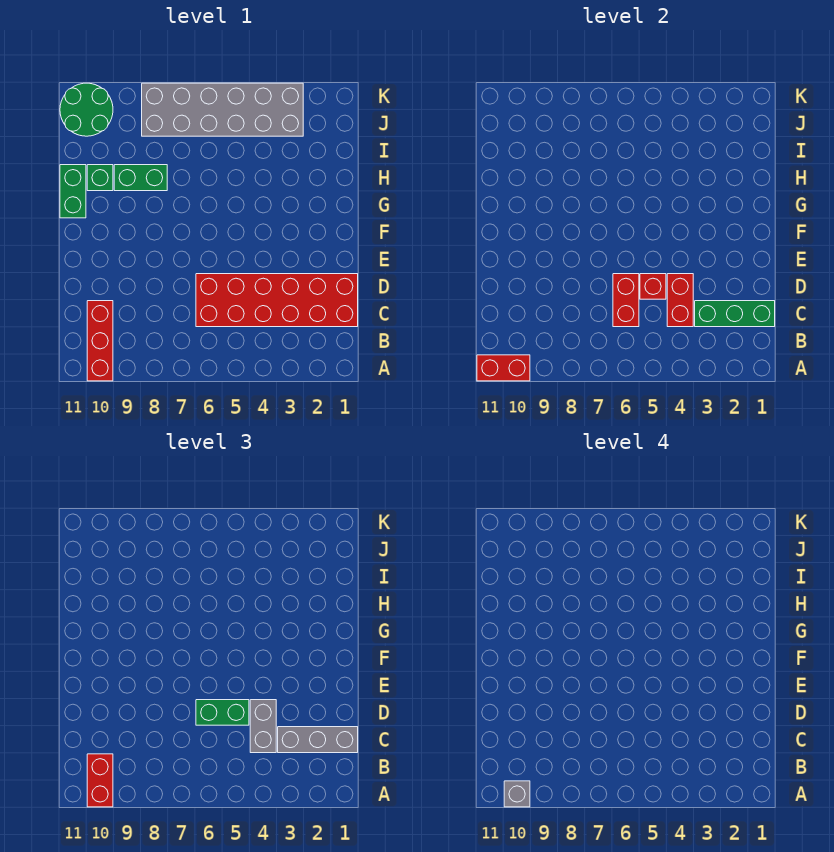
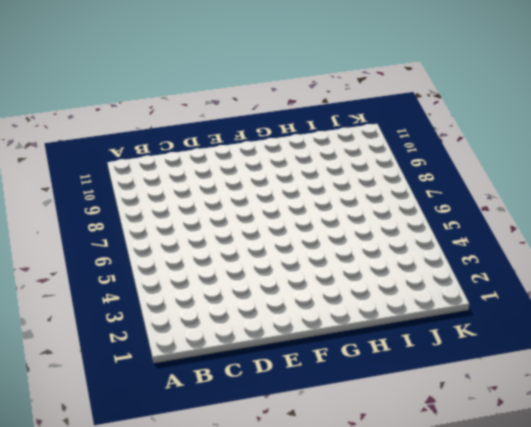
none -> red brick A10:C10 level 1
none -> red brick C1:D6 level 1
none -> green brick G11:H11 level 1

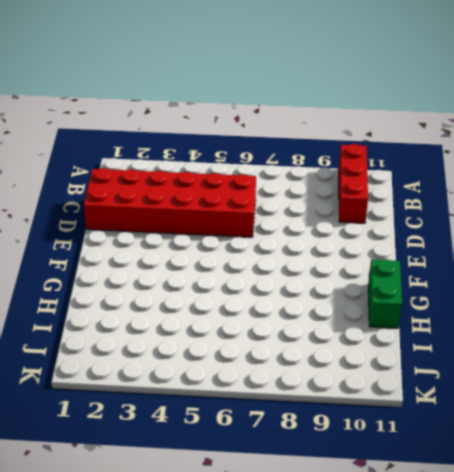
none -> green brick H8:H9 level 1
none -> green brick H10 level 1
none -> grey brick J3:K8 level 1

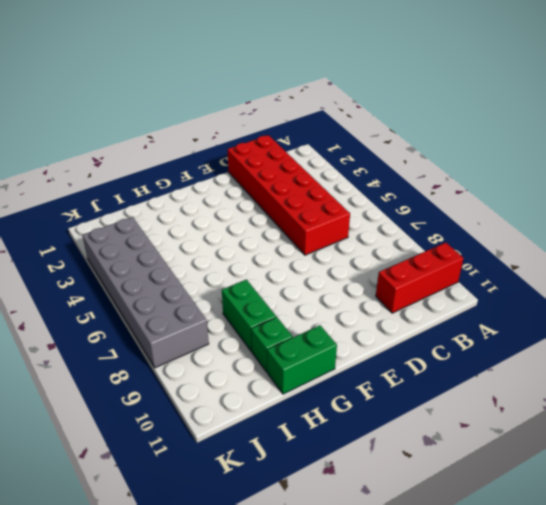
none -> green round brick J10:K11 level 1
none -> red brick A10:A11 level 2
none -> green brick C1:C3 level 2

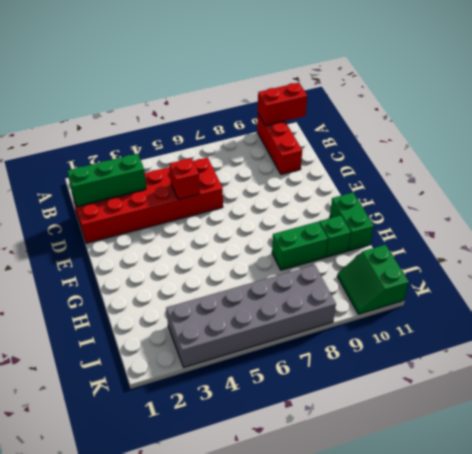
green slope J10:K11 level 1 top 11 -> green round brick J10:K11 level 1
none -> red brick C4:D4 level 2
none -> red brick C6:D6 level 2
none -> red brick A10:B10 level 3

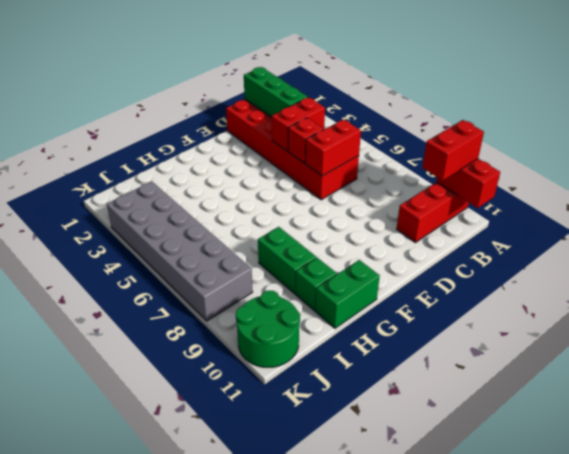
none -> grey brick C1:C3 level 3
none -> grey brick C4:D4 level 3
none -> green brick D5:D6 level 3

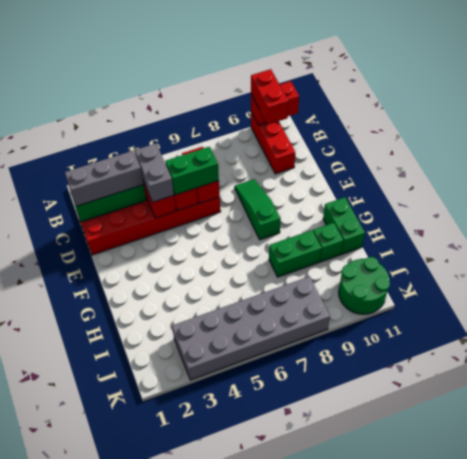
green slope D8:F8 level 1 top F -> none
none -> grey brick A10 level 4

